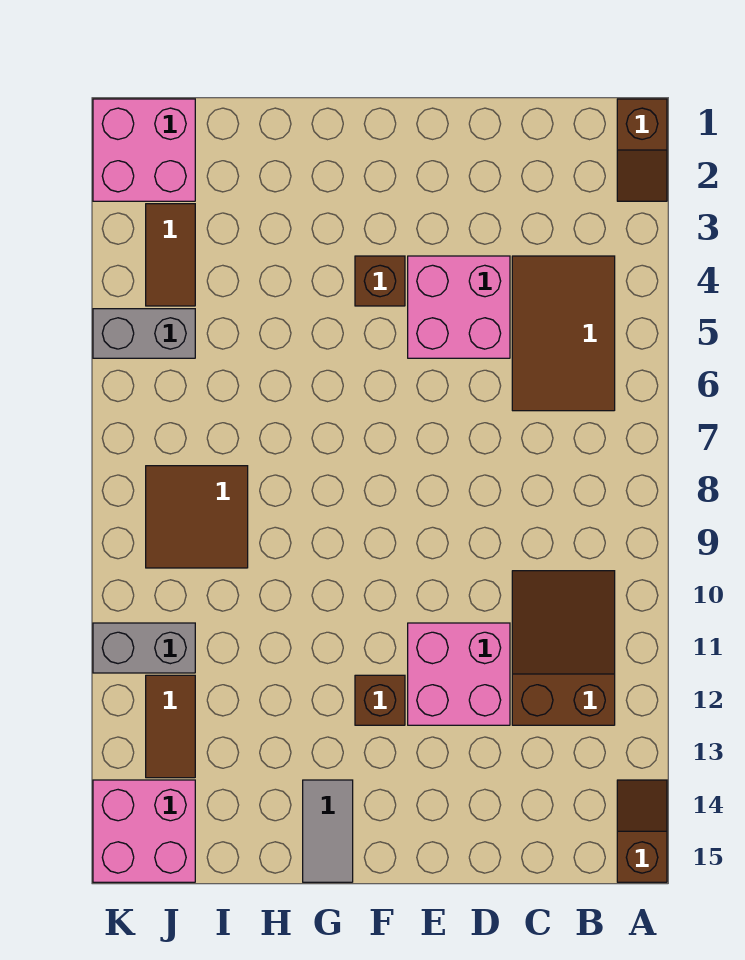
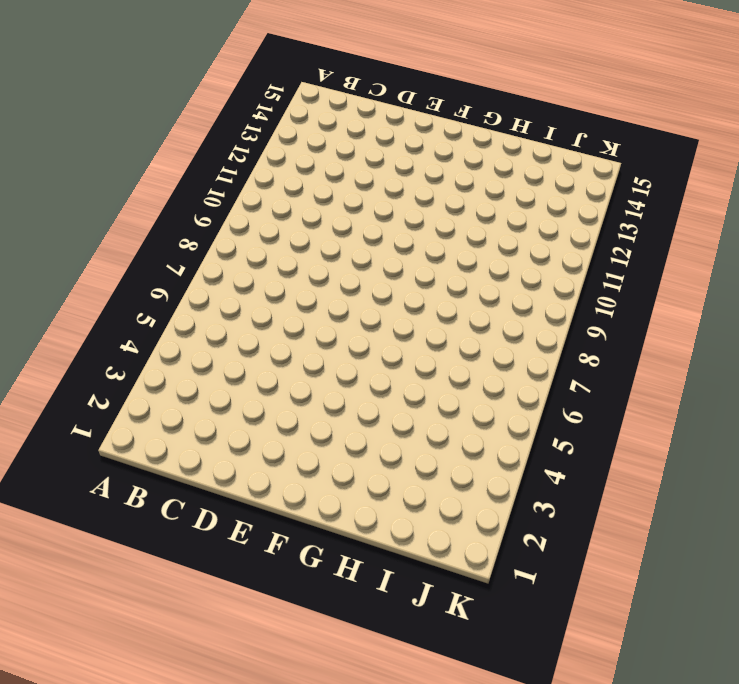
none -> brown slope A1:A2 level 1 top 1
none -> brown slope A14:A15 level 1 top 15
none -> brown tile B4:C6 level 1

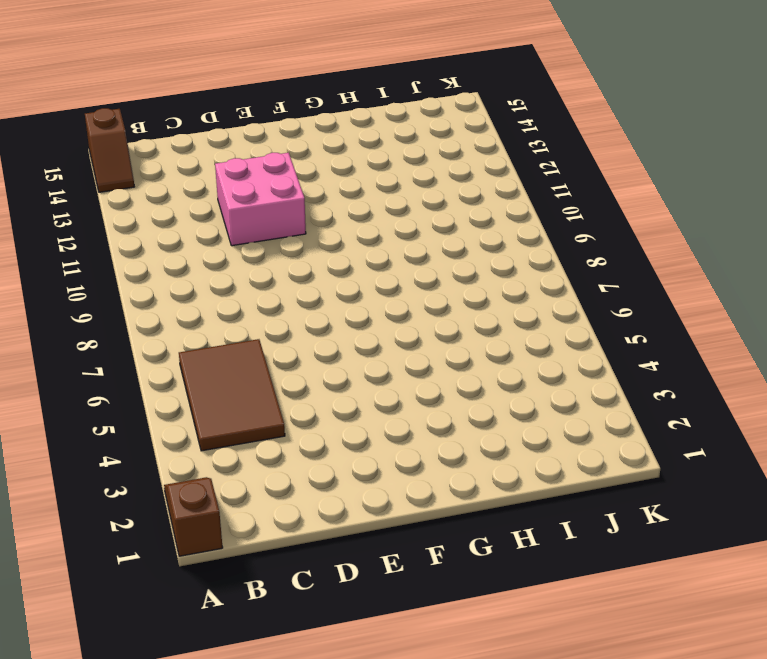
none -> brown slope B10:C12 level 1 top 12
none -> pink brick D4:E5 level 1
none -> brown brick F4 level 1

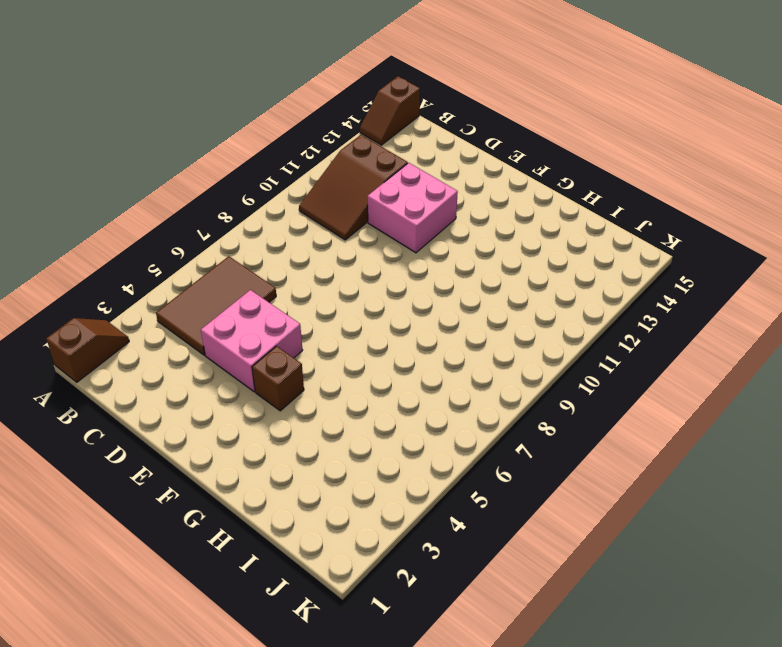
none -> brown brick F12 level 1
none -> grey tile G14:G15 level 1
none -> brown tile I8:J9 level 1

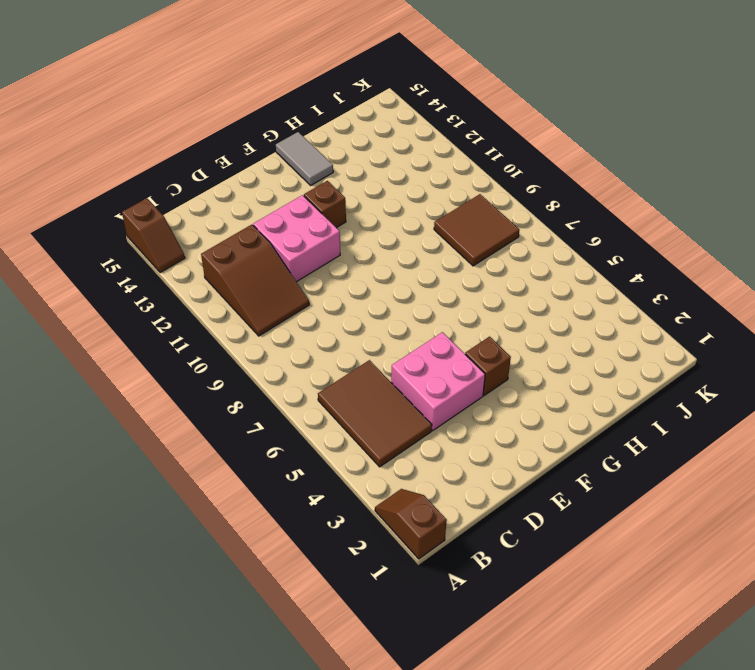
none -> pink brick J1:K2 level 1
none -> brown tile J3:J4 level 1
none -> grey brick J5:K5 level 1

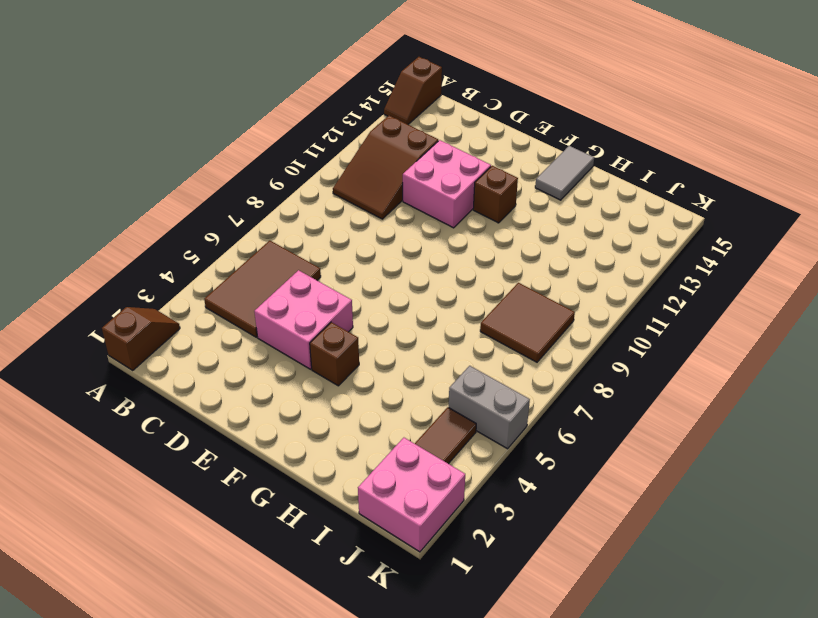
none -> grey brick J11:K11 level 1
none -> brown tile J12:J13 level 1
none -> pink brick J14:K15 level 1

